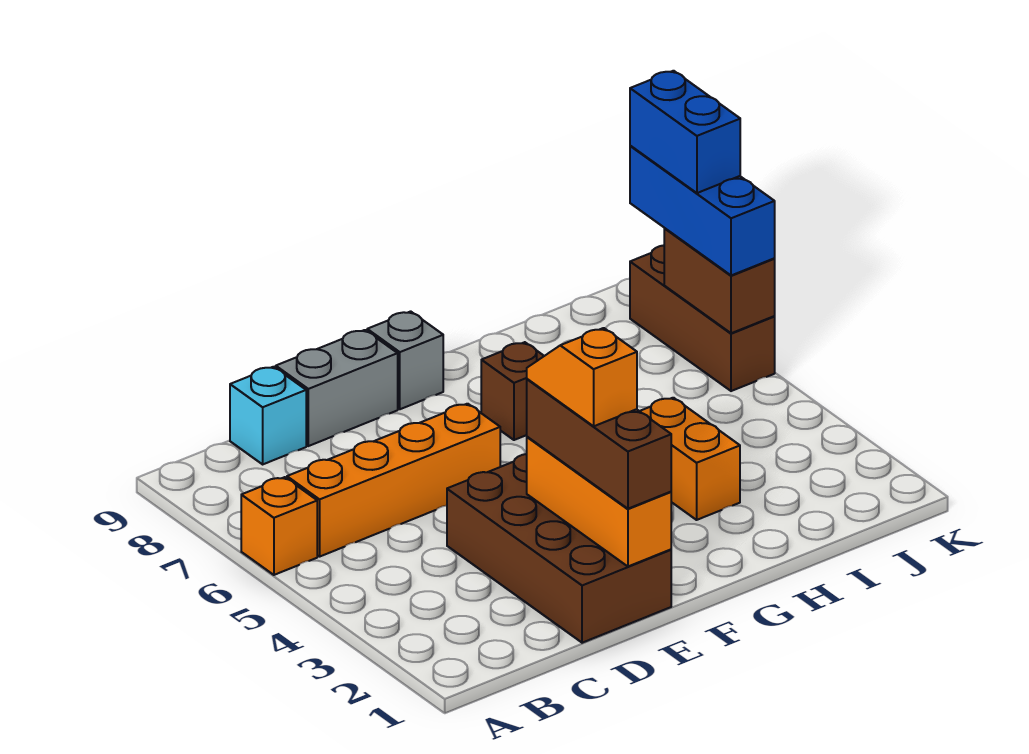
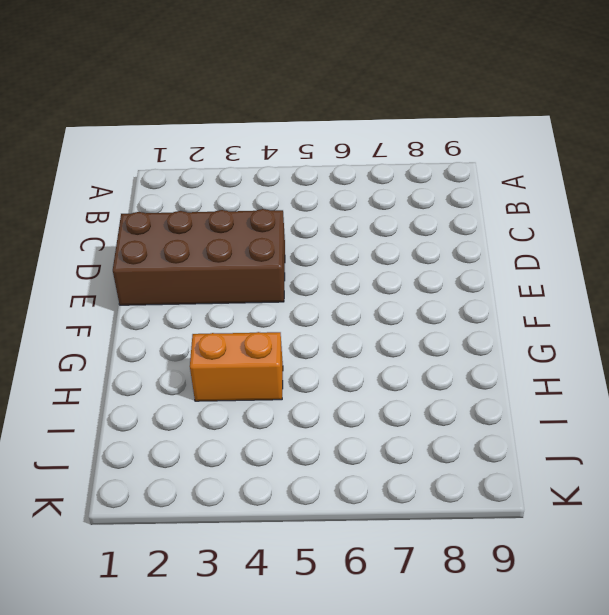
none -> orange brick A6 level 1
none -> orange brick B6:E6 level 1
none -> cyan brick C9 level 1

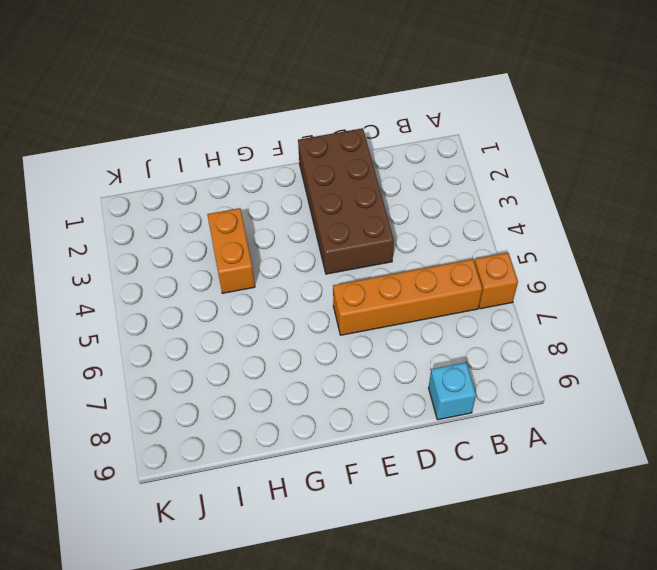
none -> grey brick D9:E9 level 1
none -> grey brick F9 level 1
none -> brown brick G7 level 1

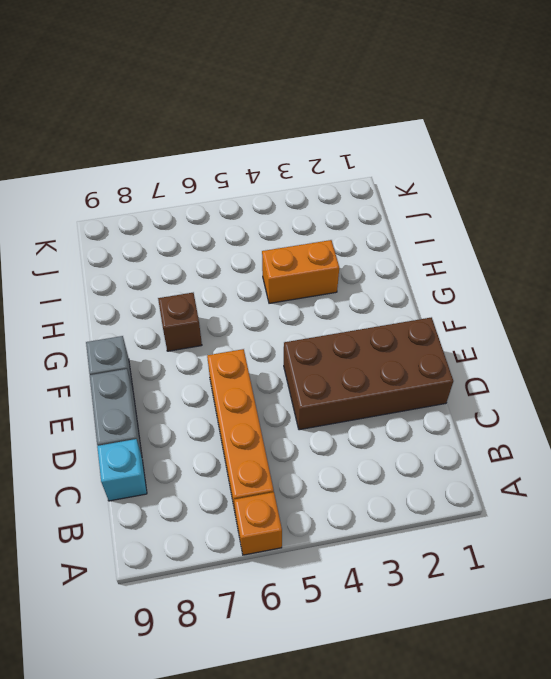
none -> brown brick K6:K8 level 1
none -> orange brick E1:E3 level 2
none -> brown brick K6:K7 level 2

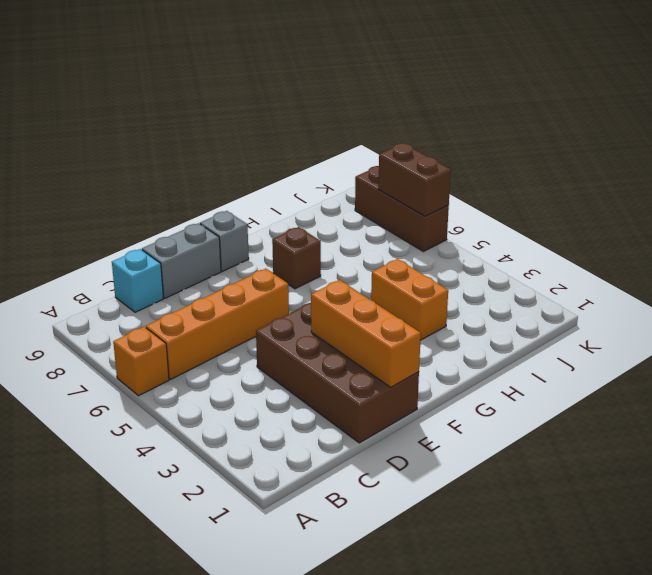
none -> brown brick E1:E3 level 3
none -> blue brick K6:K8 level 3
none -> orange slope E2:E3 level 4 top 2

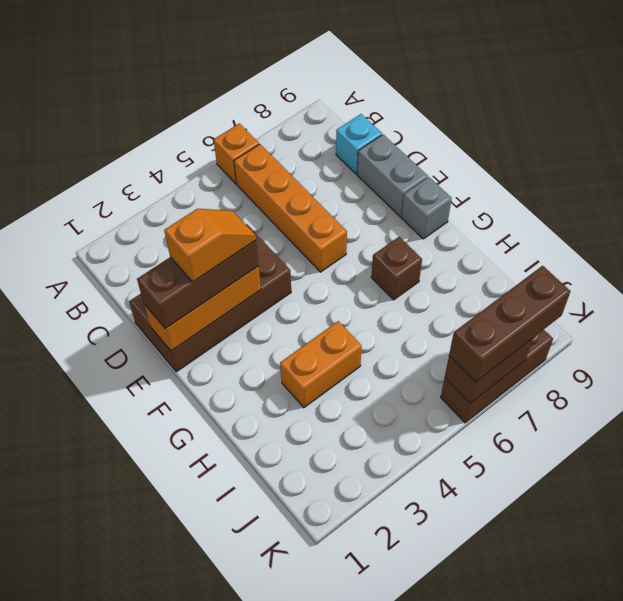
brown brick K6:K8 level 3 -> blue brick K6:K8 level 3
none -> blue brick K7:K8 level 4

